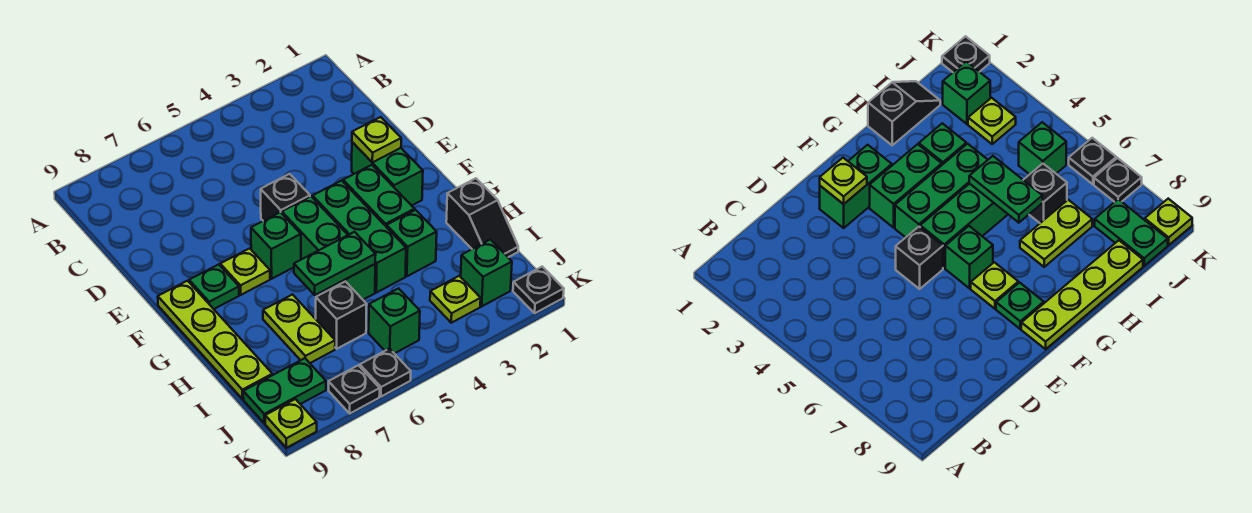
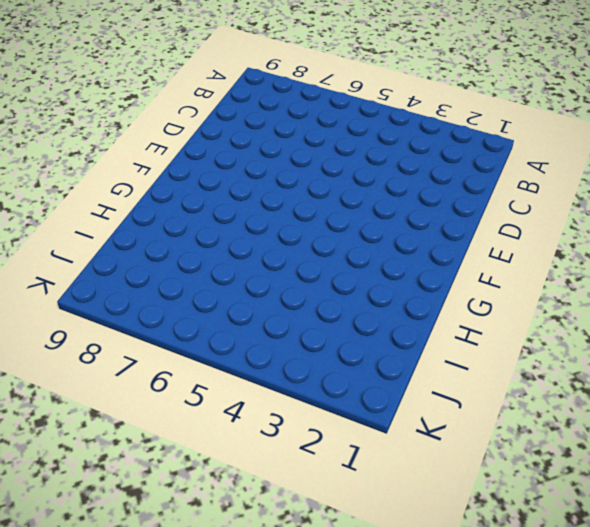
none -> green brick E2:F2 level 1
none -> black brick E5 level 1
none -> green brick F3:G3 level 1

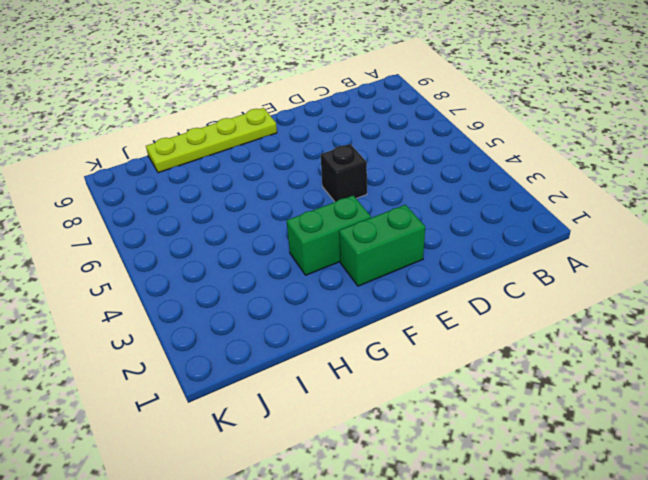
none -> green brick F4:H4 level 1
none -> green brick F5:H5 level 1
none -> green brick F6 level 1

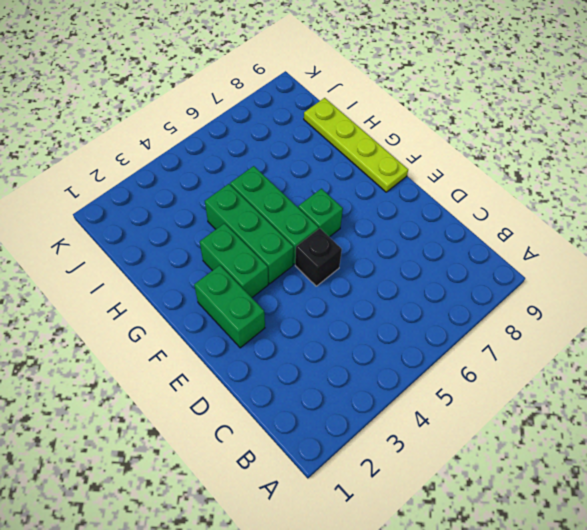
none -> lime plate F7 level 1
none -> green plate F8 level 1
none -> black slope H1:I1 level 1 top H

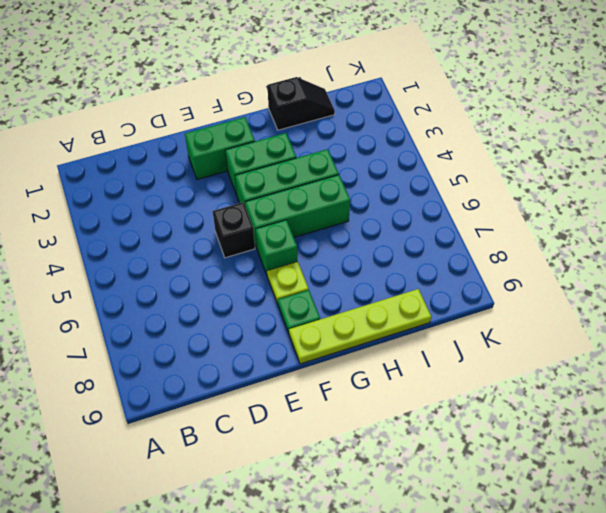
none -> green brick H3 level 1
none -> lime plate H7:I7 level 1
none -> black brick I6 level 1

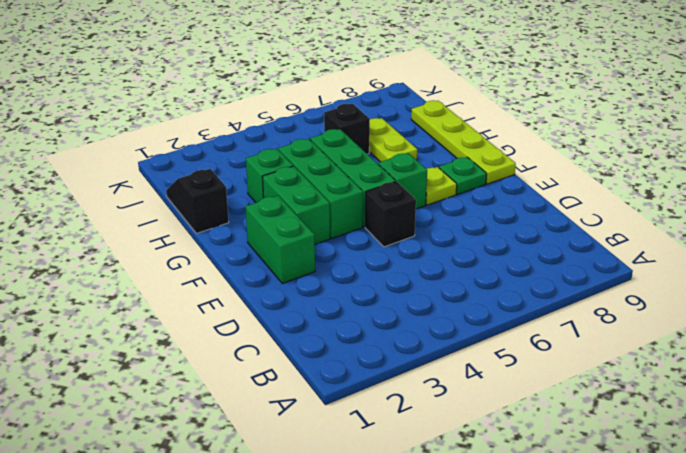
none -> green brick J2 level 1
none -> lime plate J3 level 1
none -> green brick J5 level 1

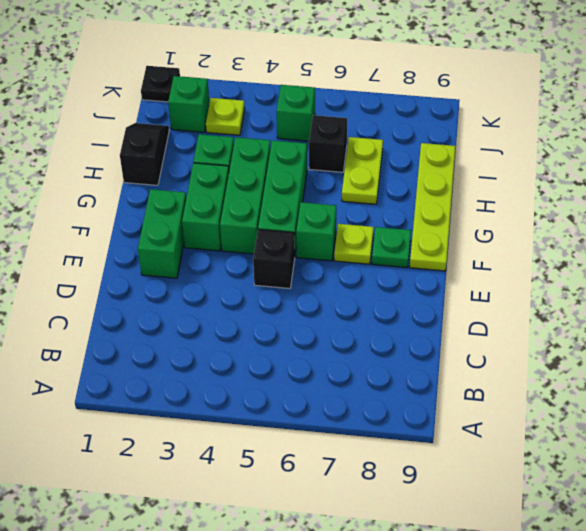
none -> green plate J8:J9 level 1
none -> black plate K6 level 1
none -> black plate K7 level 1

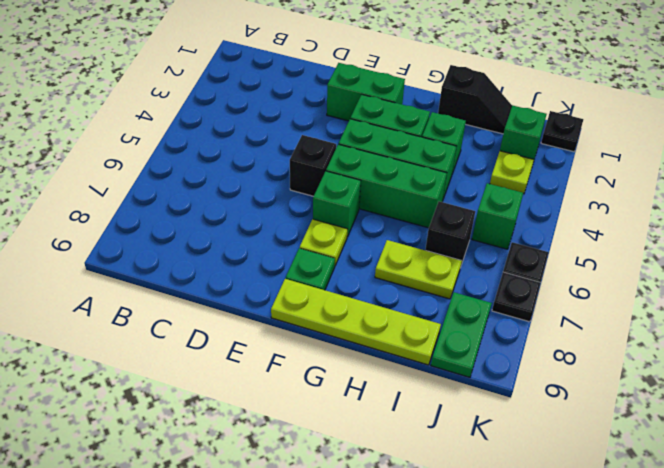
none -> lime plate K9 level 1
none -> lime plate E2 level 2
none -> green plate H5:H6 level 2

